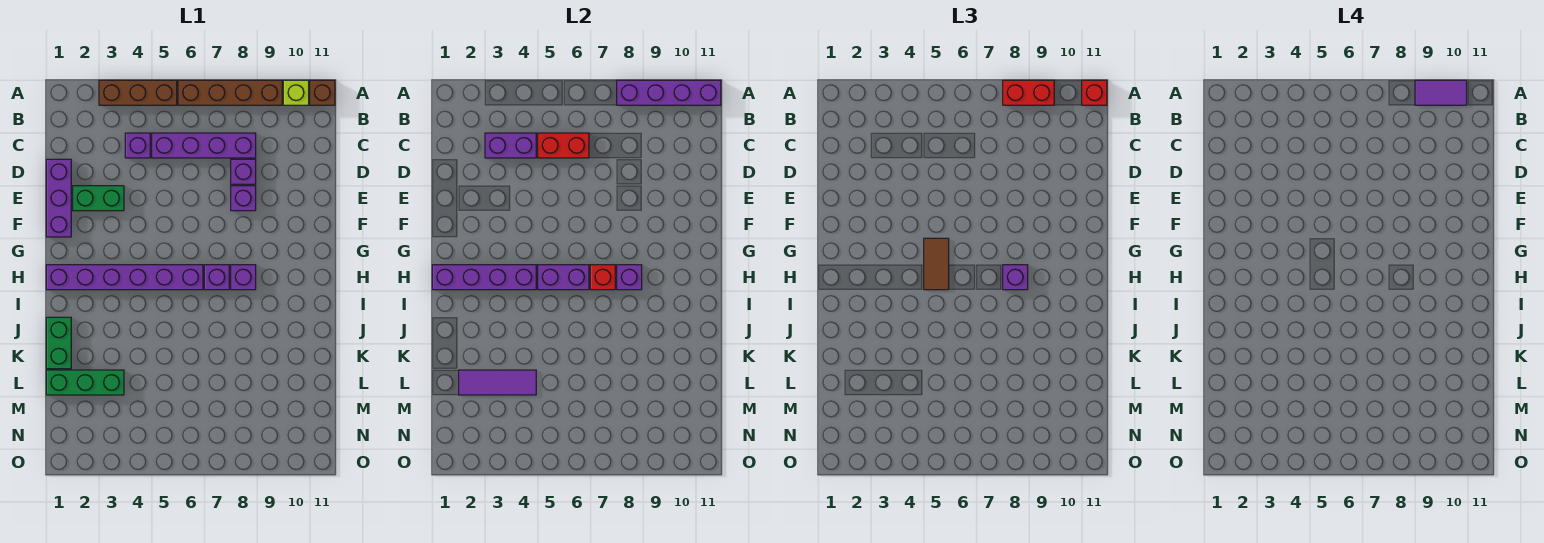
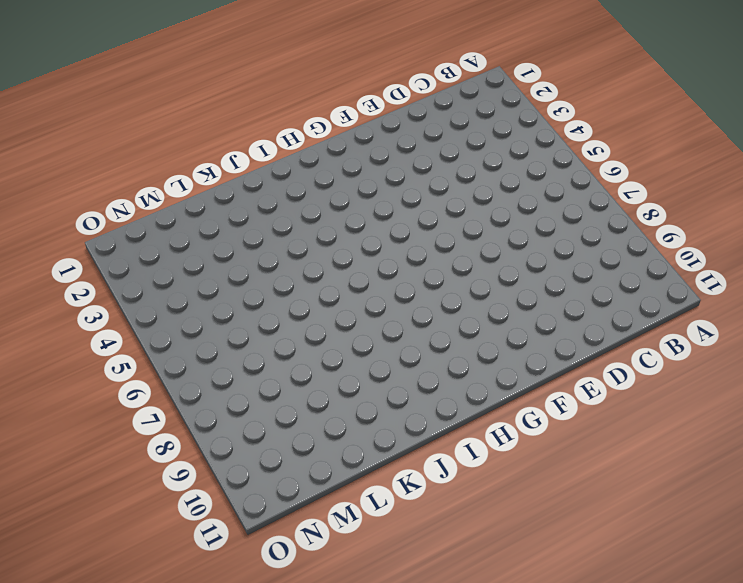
none -> brown brick A3:A5 level 1
none -> brown brick A6:A9 level 1
none -> lime brick A10 level 1

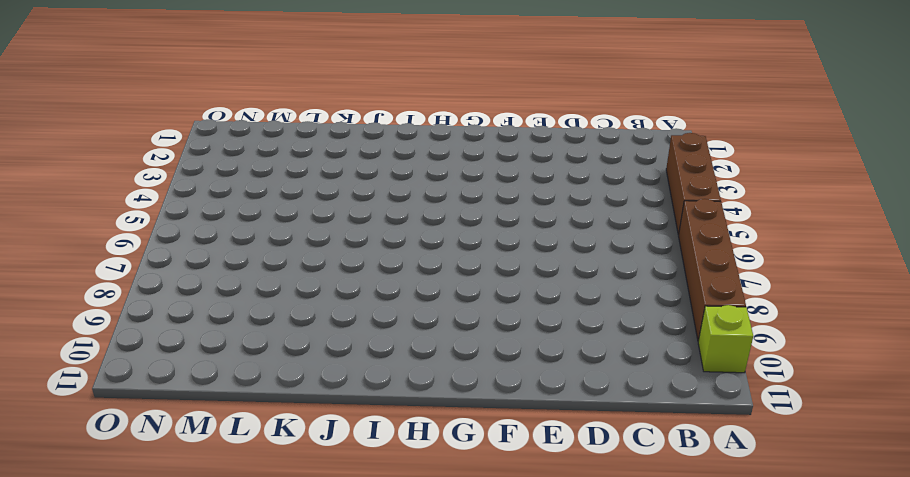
none -> brown brick A11 level 1
none -> purple brick C4 level 1
none -> purple brick C5:C8 level 1

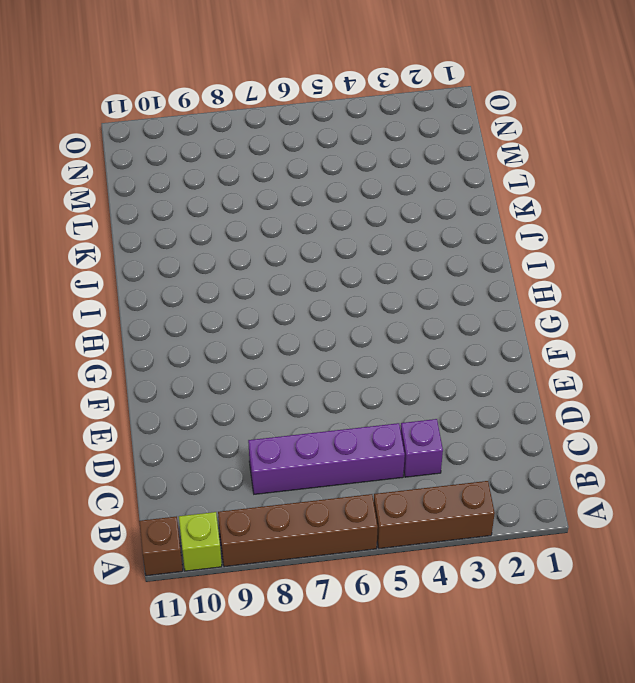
none -> purple brick D1:F1 level 1
none -> purple brick D8 level 1
none -> green brick E2:E3 level 1

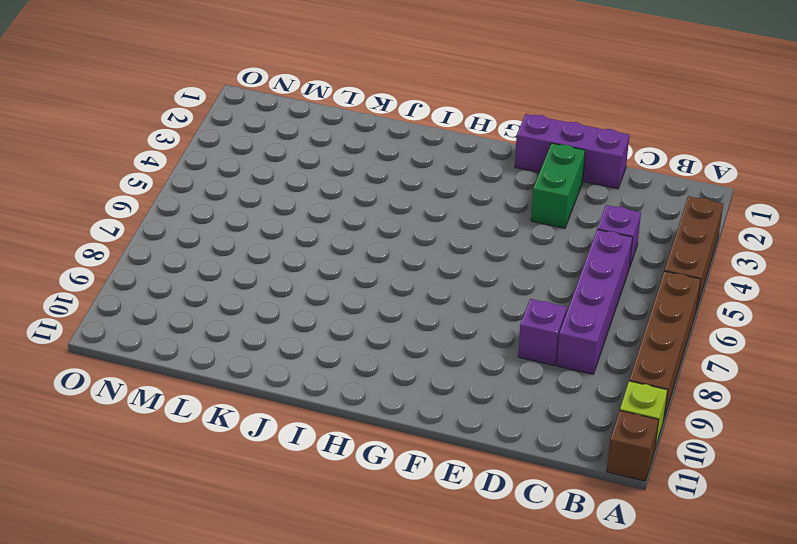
none -> purple brick E8 level 1
none -> purple brick H1:H6 level 1
none -> purple brick H7 level 1

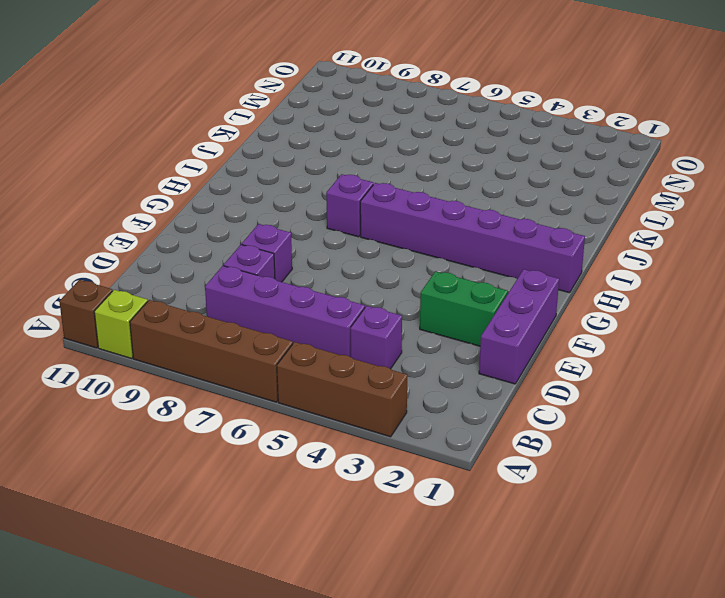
none -> purple brick H8 level 1
none -> green brick J1:K1 level 1
none -> green brick L1:L3 level 1

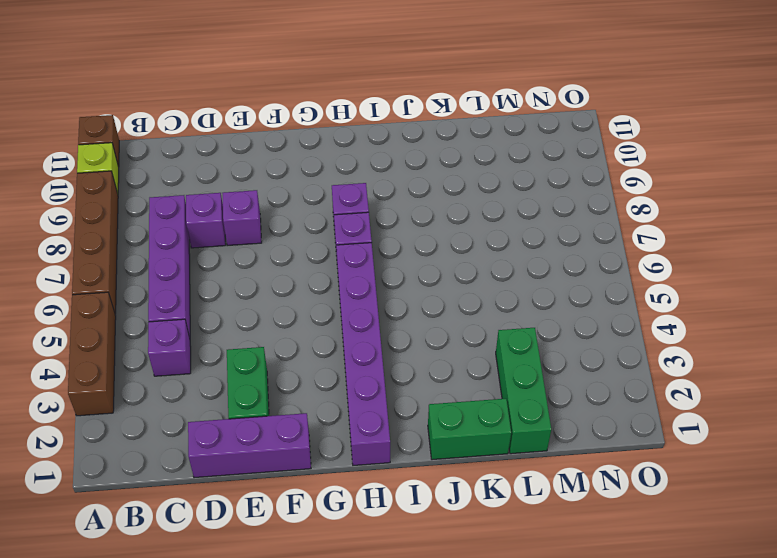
none -> purple brick A8:A11 level 2
none -> purple brick C3:C4 level 2
none -> red brick C5:C6 level 2

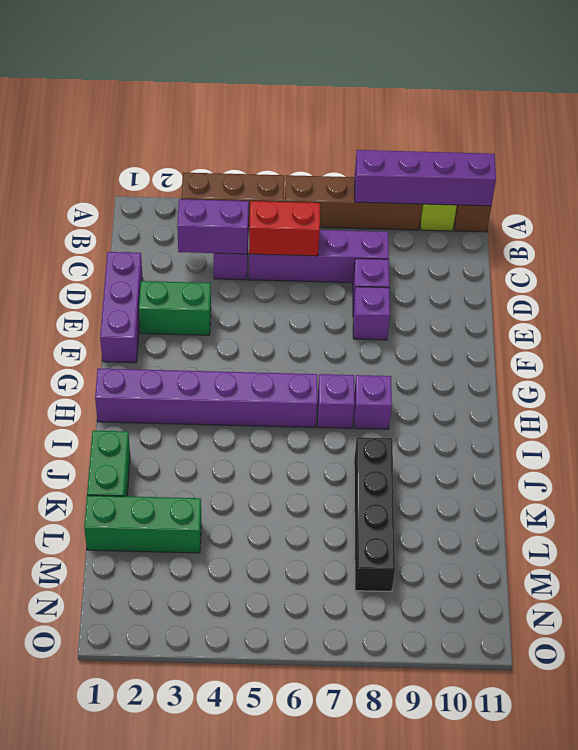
black brick J8:M8 level 1 -> none
none -> purple brick H1:H4 level 2
none -> purple brick H5:H6 level 2
none -> red brick H7 level 2

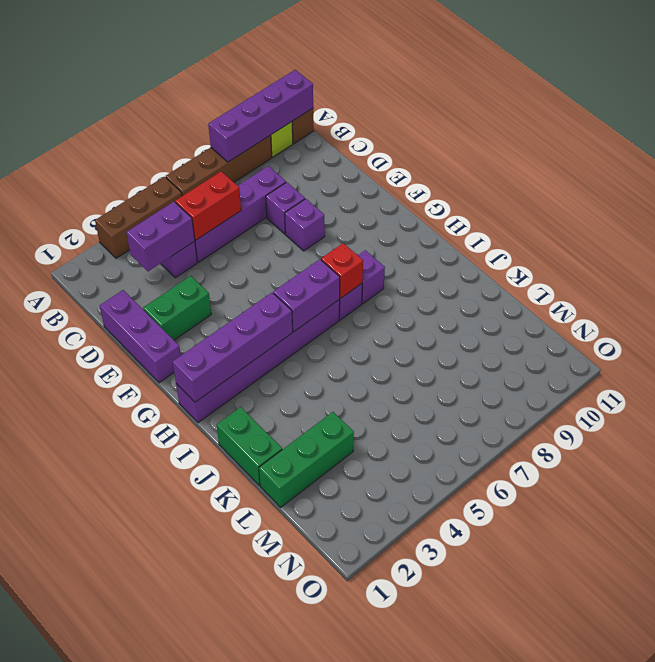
none -> purple brick H8 level 2
none -> purple tile L2:L4 level 2
none -> red brick A8:A9 level 3

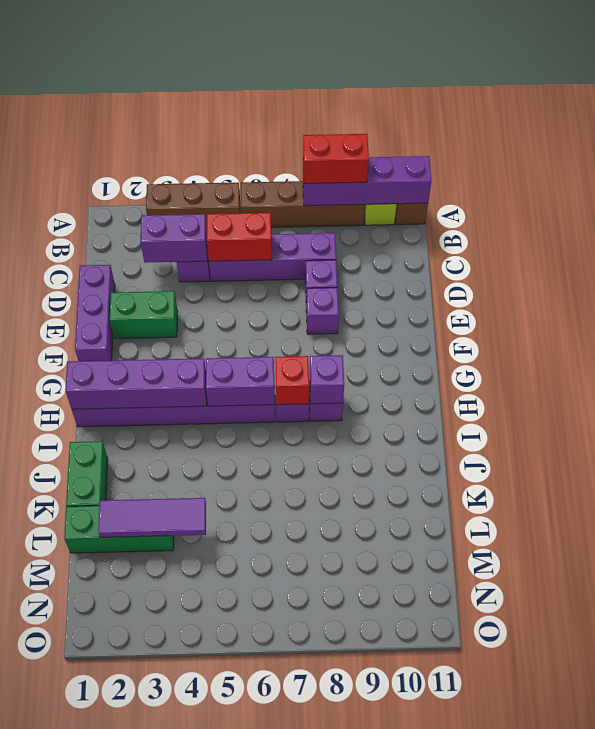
none -> red brick A11 level 3
none -> brown tile G5:H5 level 3
none -> purple brick H8 level 3

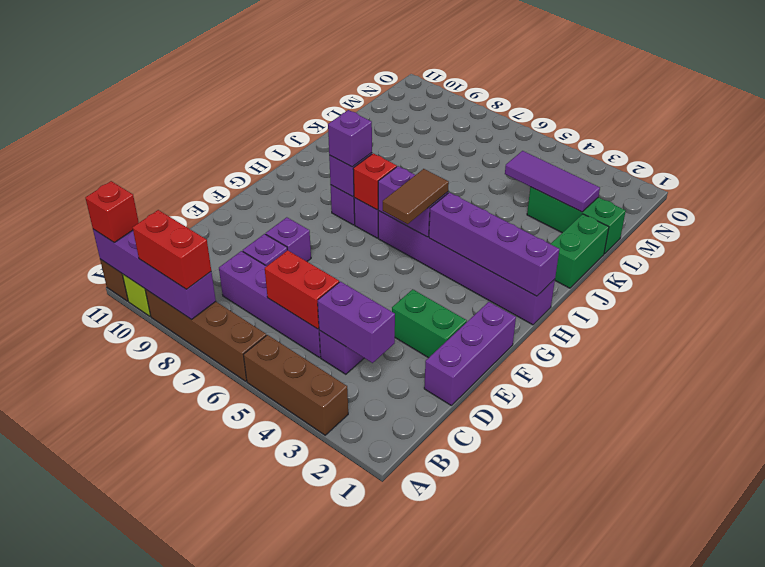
none -> purple tile A9:A10 level 4

